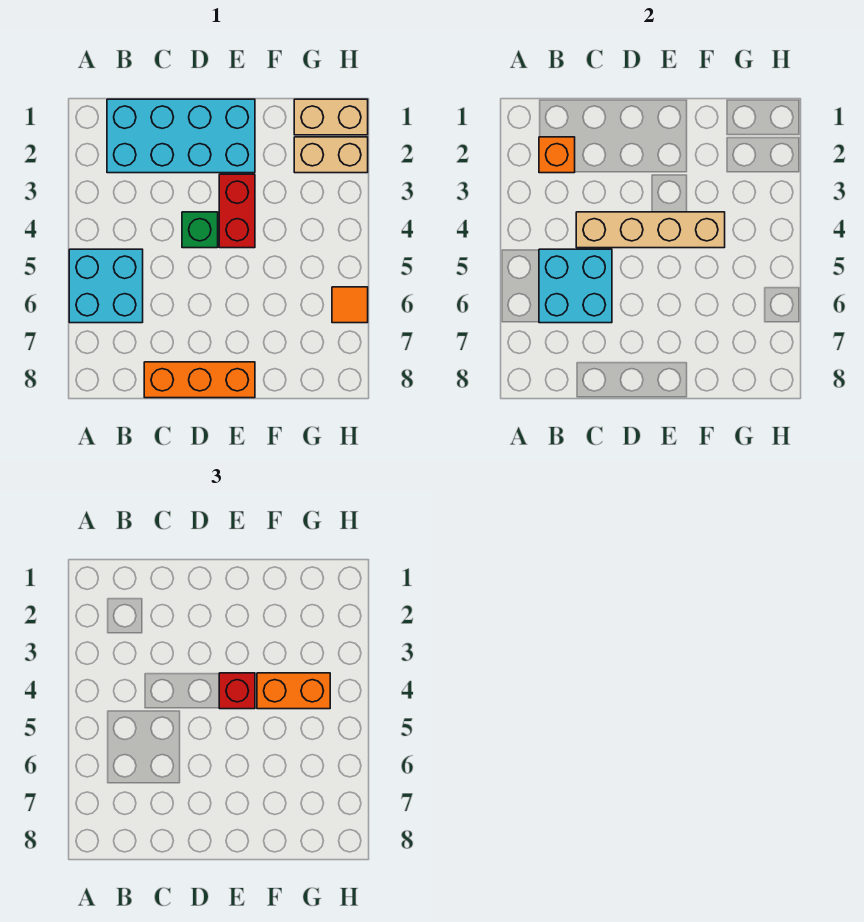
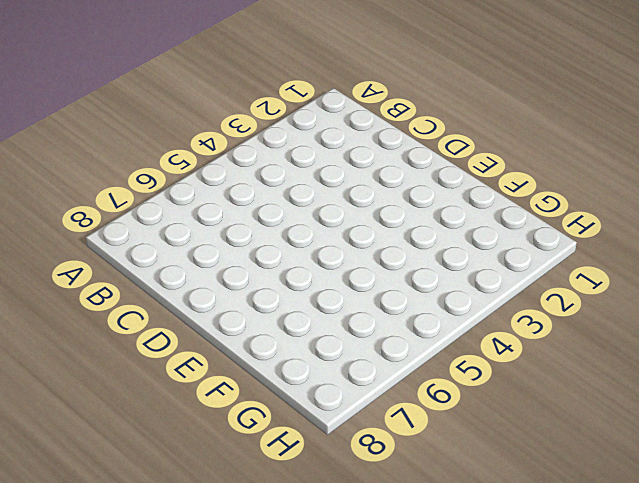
none -> cyan brick A5:B6 level 1
none -> cyan brick B1:E2 level 1
none -> orange brick C8:E8 level 1

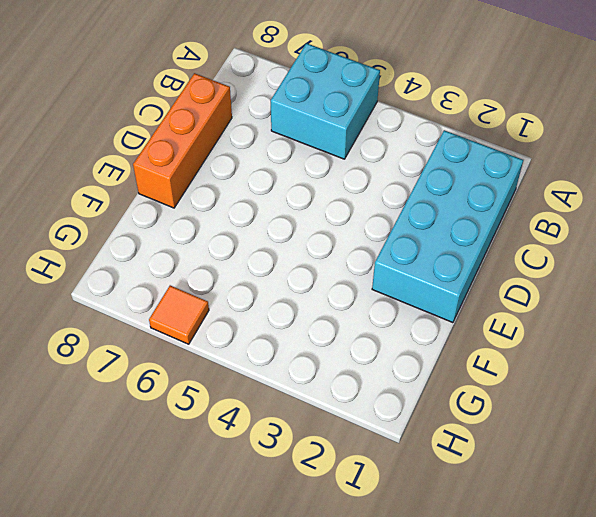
none -> green brick D4 level 1
none -> red brick E3:E4 level 1
none -> tan brick G1:H1 level 1

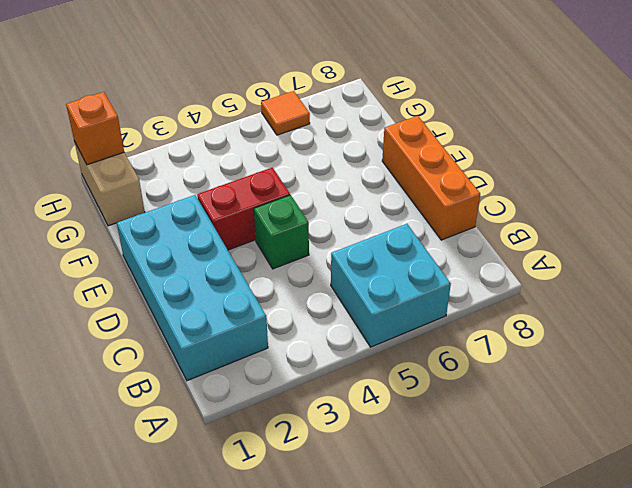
orange brick H1 level 2 -> orange brick B2 level 2
none -> tan brick G2:H2 level 1
none -> cyan brick B5:C6 level 2
none -> tan brick C4:F4 level 2

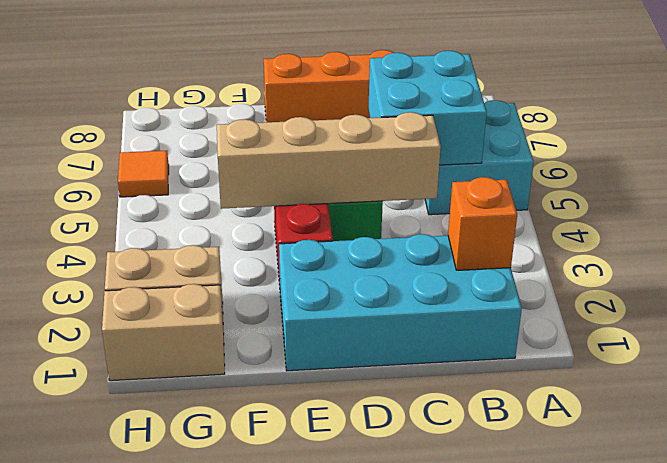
none -> red brick E4 level 3
none -> orange brick F4:G4 level 3

